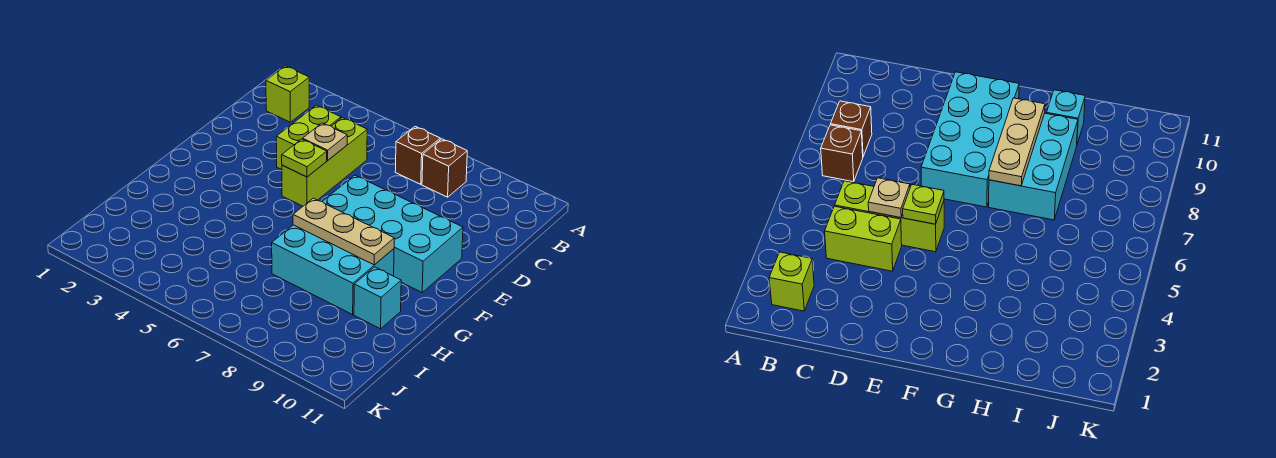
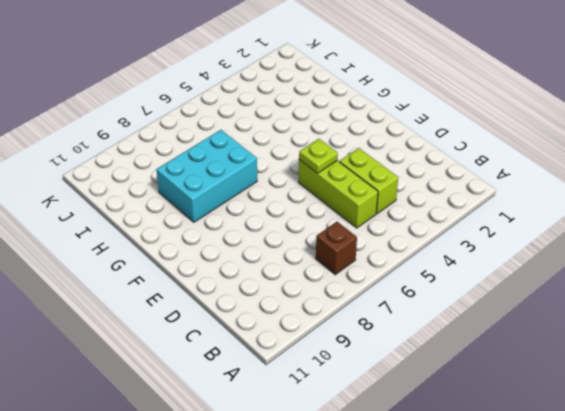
none -> lime brick B2 level 1
none -> brown brick B8 level 1

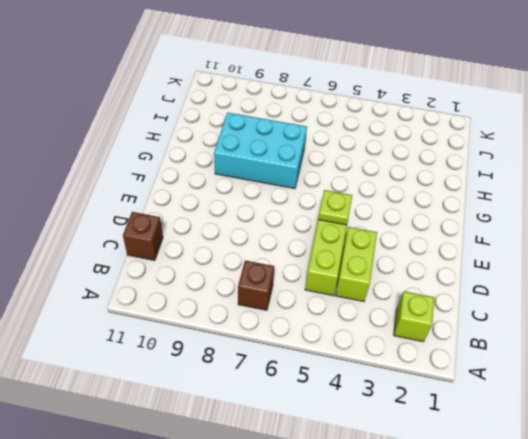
brown brick C11 level 1 -> brown brick B8 level 1
none -> cyan brick E7:F10 level 1
none -> cyan brick H10 level 1

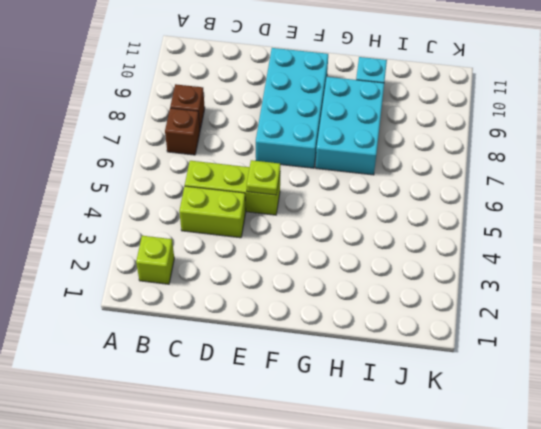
none -> tan plate D5 level 2
none -> tan plate G7:G9 level 2

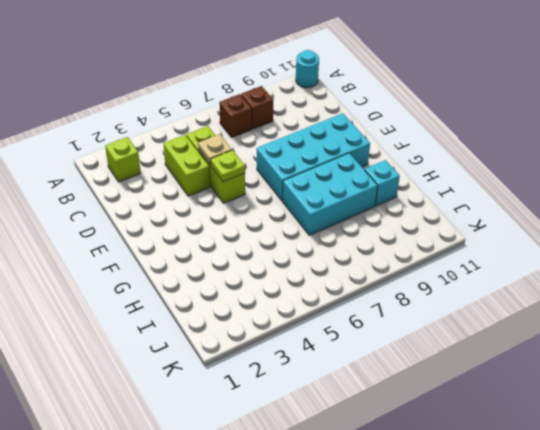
cyan round brick A11 level 1 -> none
none -> tan plate G7:G9 level 2

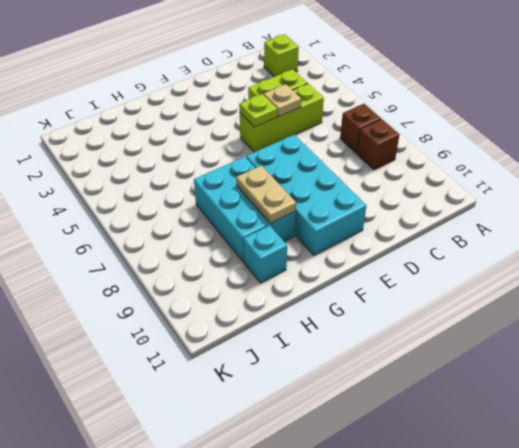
tan plate G8:G9 level 2 -> tan plate G7:G9 level 2

